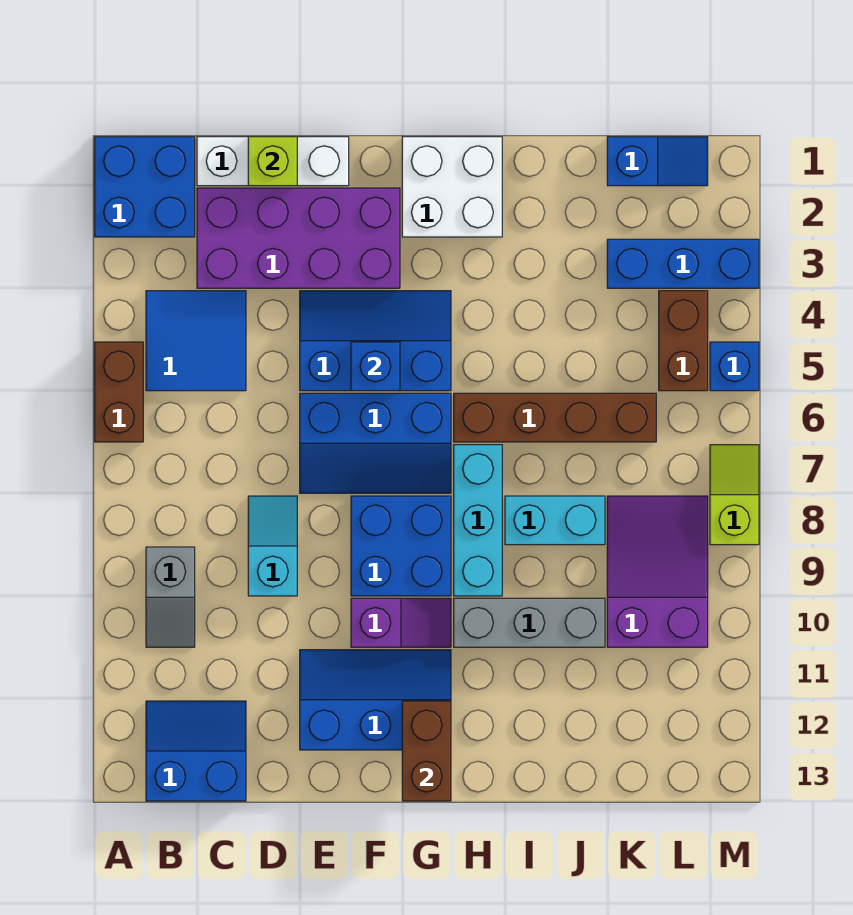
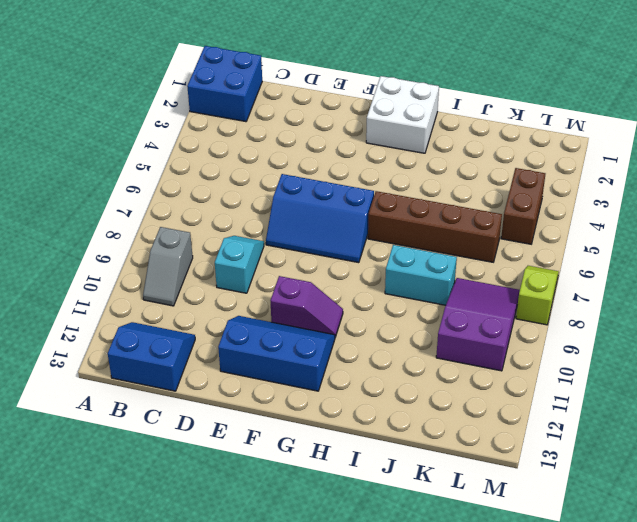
none -> brown brick A5:A6 level 1
none -> blue tile B4:C5 level 1
none -> white brick C1:E1 level 1

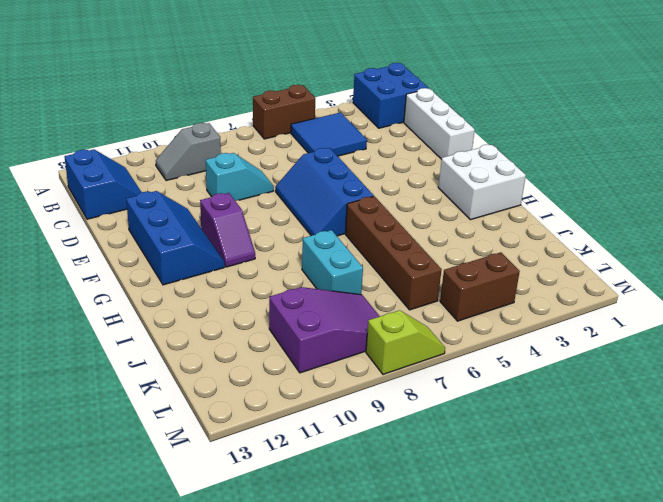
none -> purple brick C2:F3 level 1
none -> blue slope E4:G5 level 1 top 5
none -> blue brick F8:G9 level 1

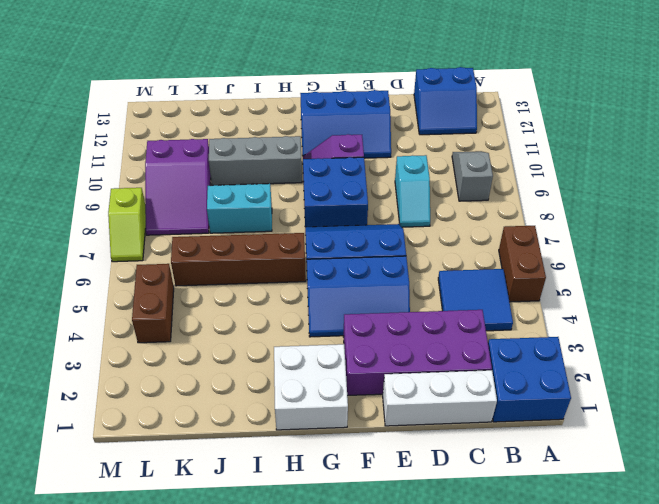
none -> cyan brick H7:H9 level 1
none -> blue slope K1:L1 level 1 top K
none -> blue brick K3:M3 level 1

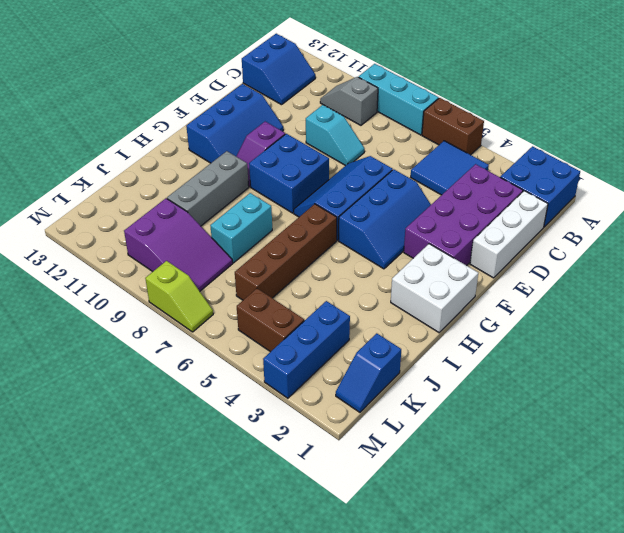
cyan brick A7:A9 level 1 -> cyan brick H7:H9 level 1
none -> blue brick M5 level 1
none -> lime brick D1 level 2
none -> blue brick F5 level 2

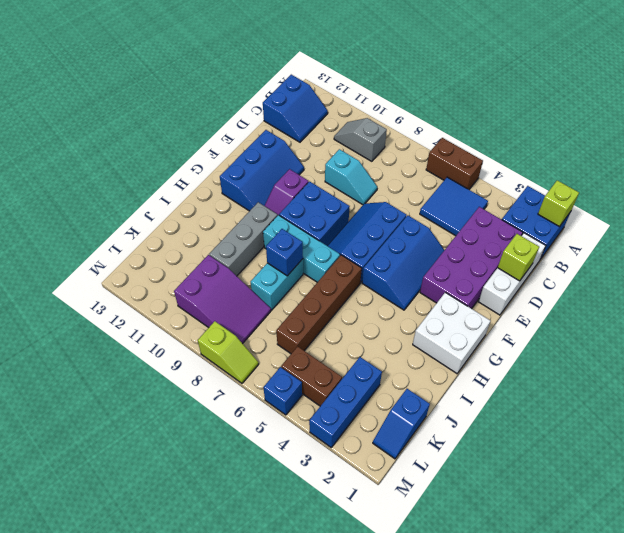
lime brick A1 level 2 -> none
blue brick I8 level 2 -> blue brick F5 level 2
none -> brown brick G12:G13 level 2

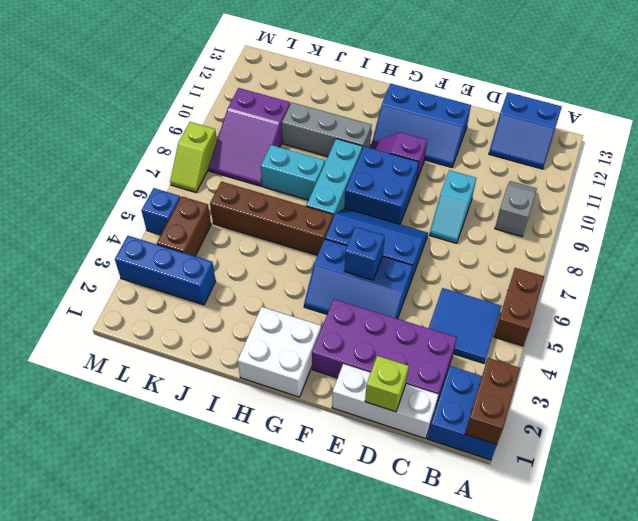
brown brick A1:A2 level 2 -> brown brick G12:G13 level 2
none -> blue slope K1:L1 level 1 top K

